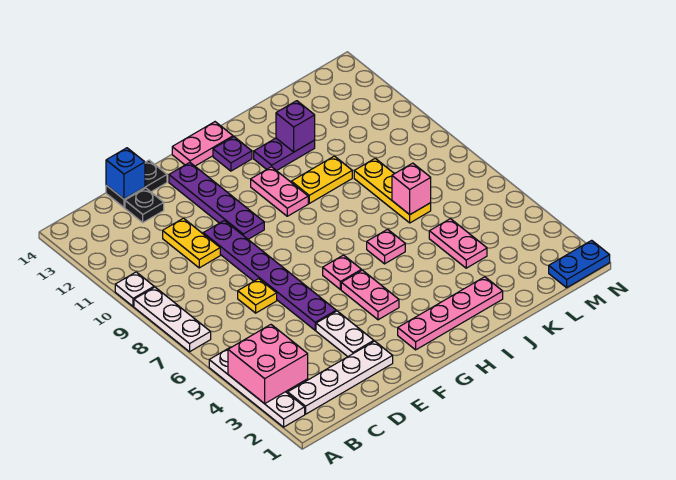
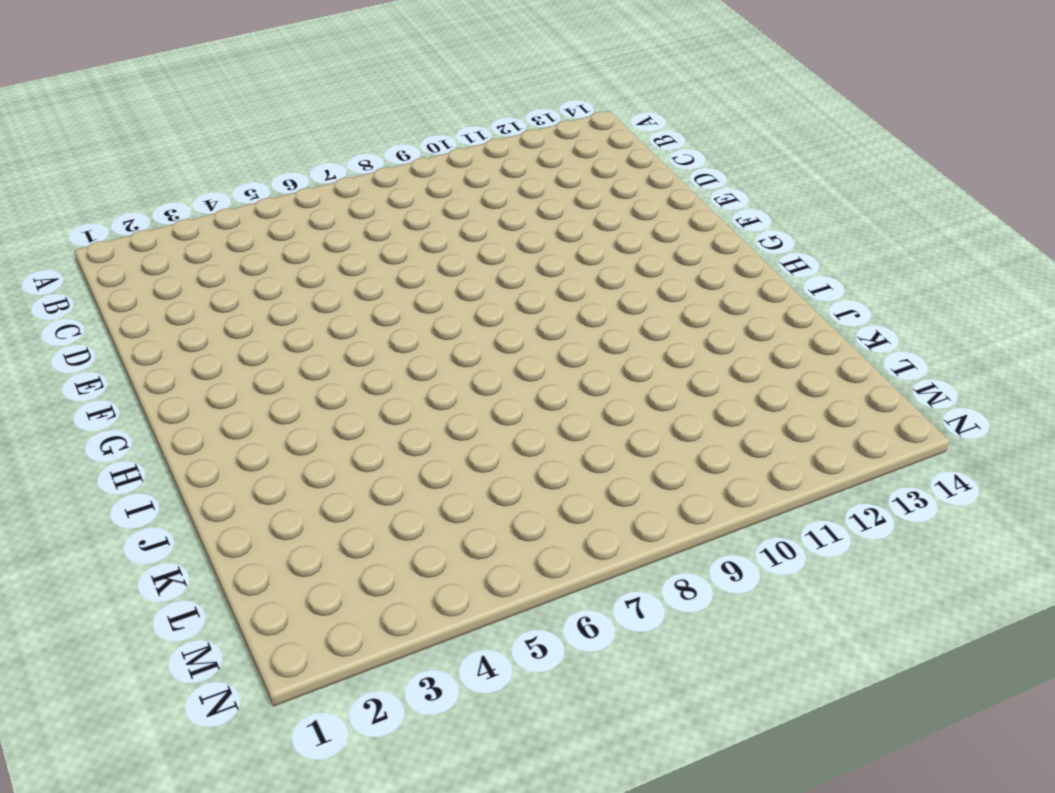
none -> white plate A2:A5 level 1
none -> white plate A7:A9 level 1
none -> white plate A10 level 1

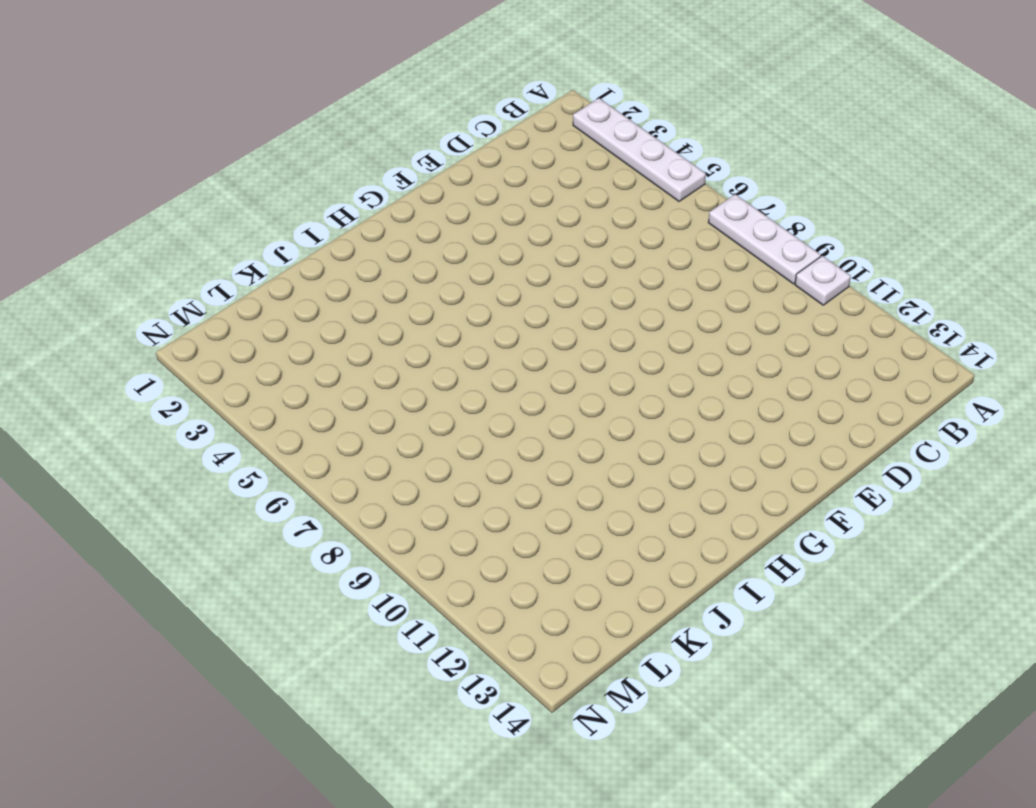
none -> white plate B2:E2 level 1
none -> yellow plate D7 level 1
none -> yellow plate D10:D11 level 1

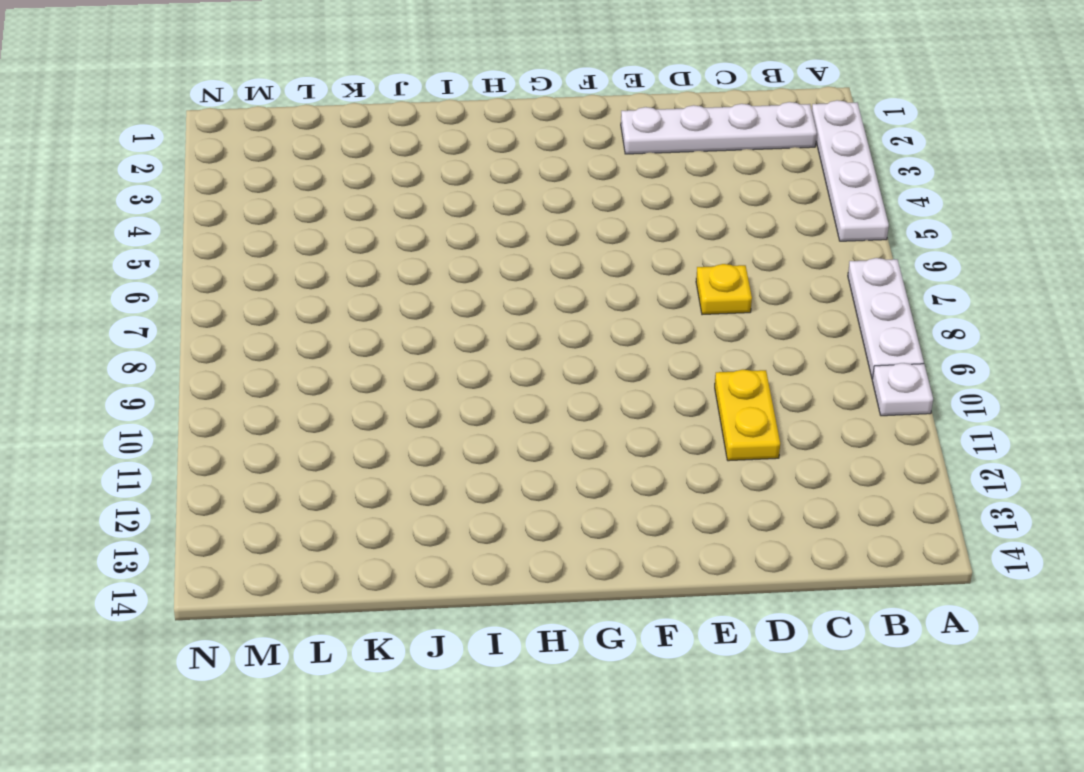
none -> black plate D13 level 1
none -> black plate D14:E14 level 1
none -> white plate E3:E4 level 1

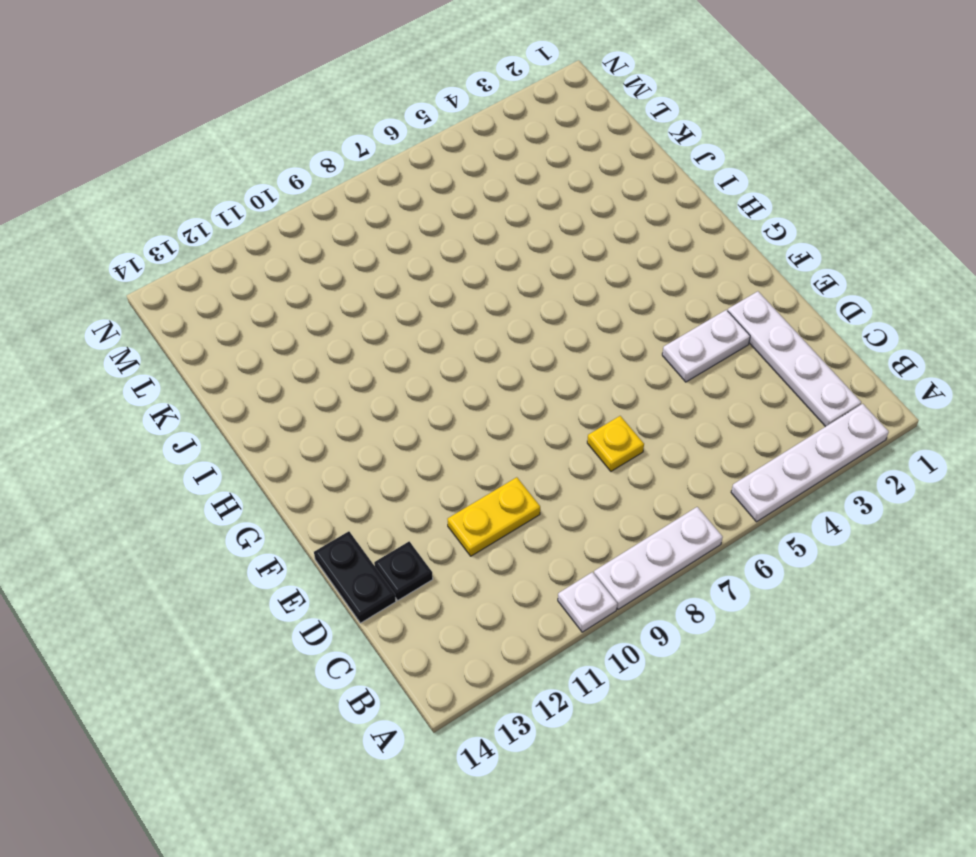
none -> purple plate E5:E10 level 1
none -> purple plate F10:F13 level 1
none -> pink plate G2:J2 level 1

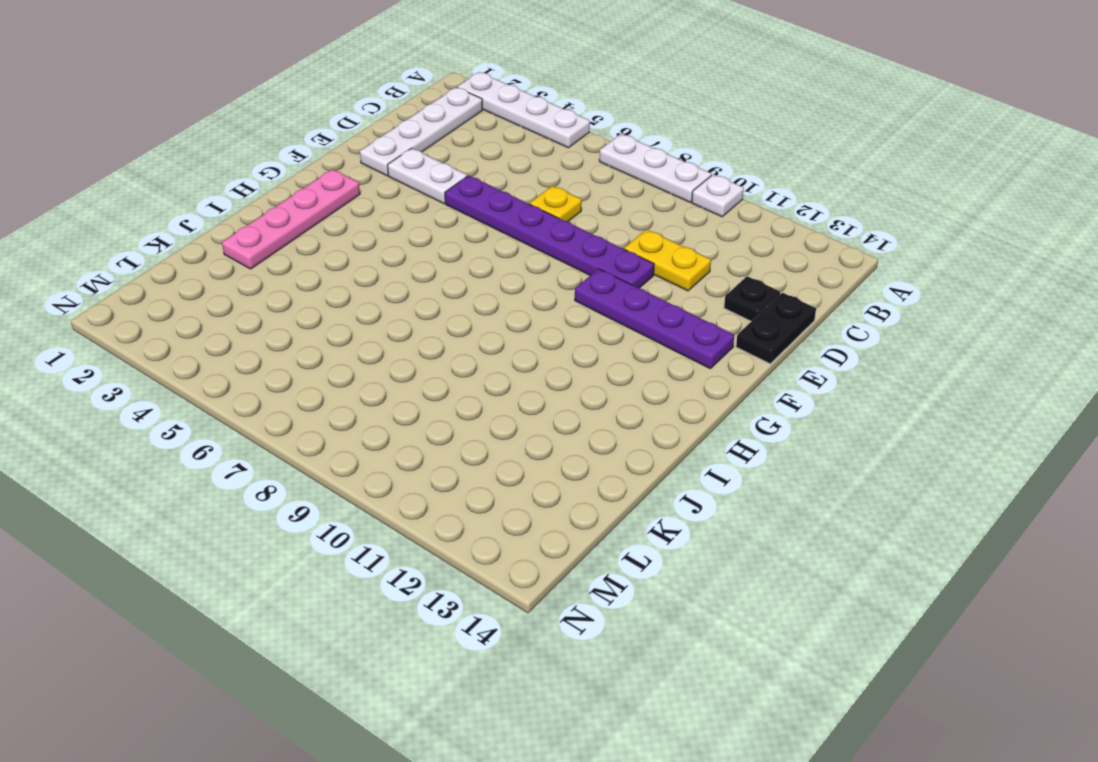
none -> pink plate G4:G5 level 1
none -> pink plate G6 level 1
none -> pink plate G14:H14 level 1

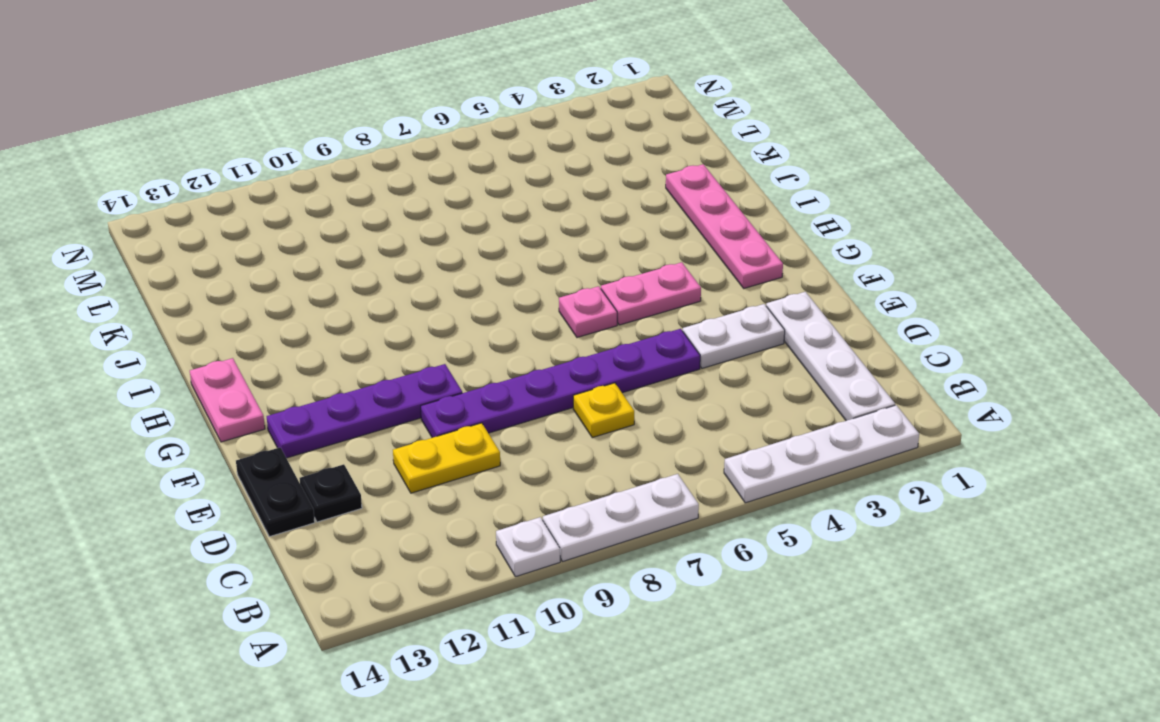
none -> pink plate H10:H11 level 1
none -> purple plate H13 level 1
none -> pink plate I6 level 1

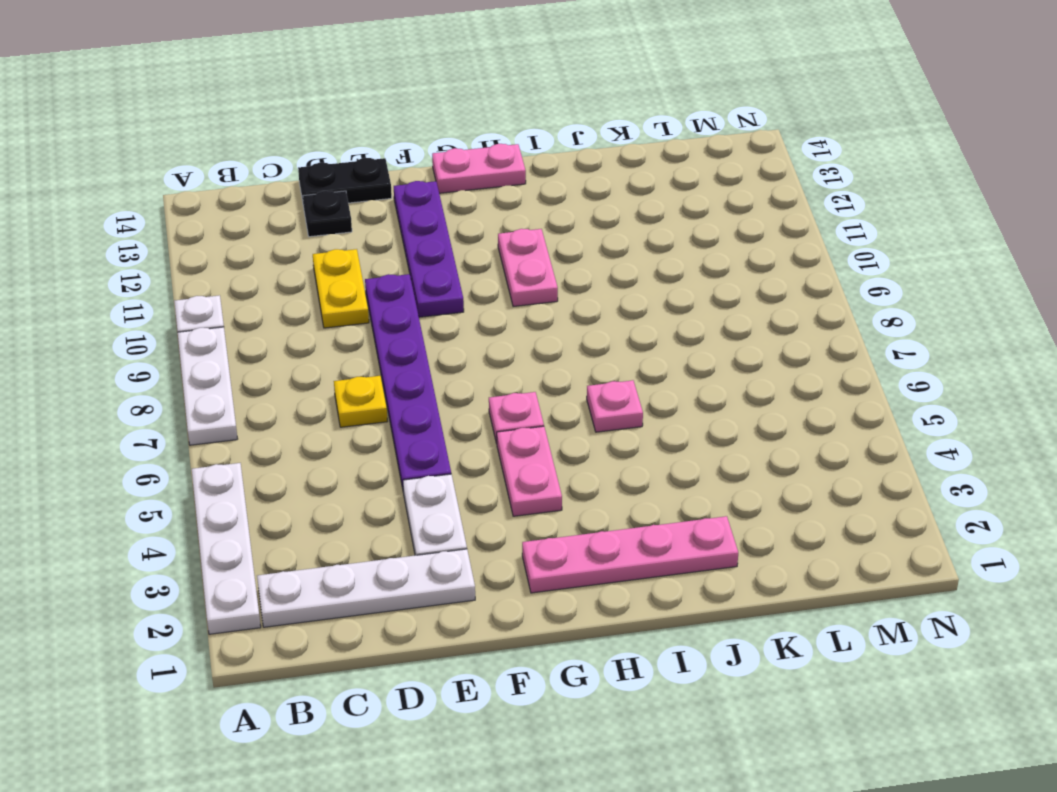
none -> purple plate H13 level 1
none -> yellow plate I10:J10 level 1
none -> purple plate I12:J12 level 1

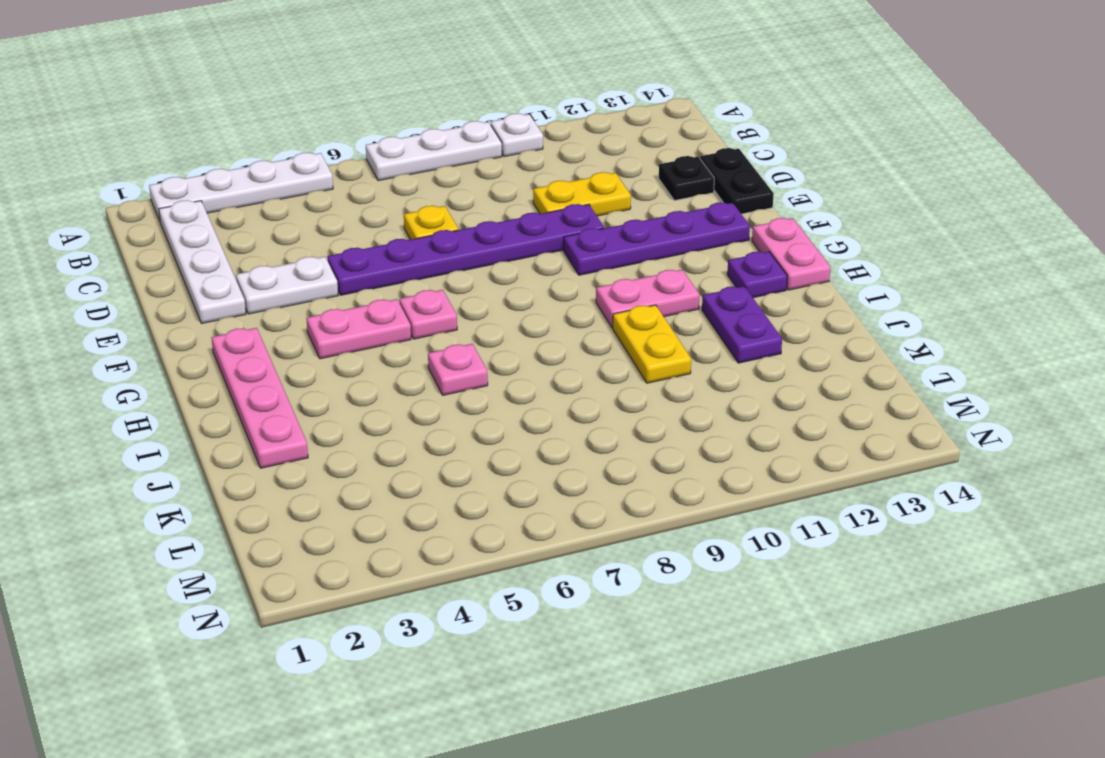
none -> pink plate K4:K5 level 1
none -> yellow plate K7:K9 level 1
none -> blue plate M1:N1 level 1

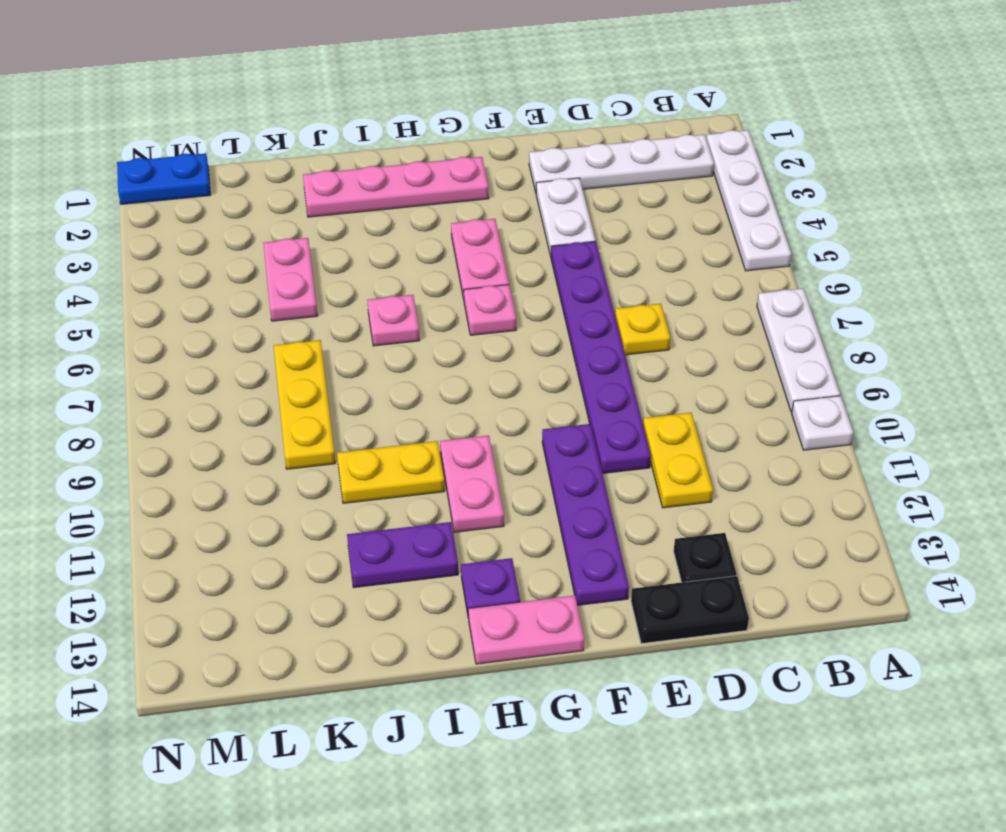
none -> pink brick A3:B4 level 2
none -> blue brick D14 level 2
none -> purple brick J12 level 2

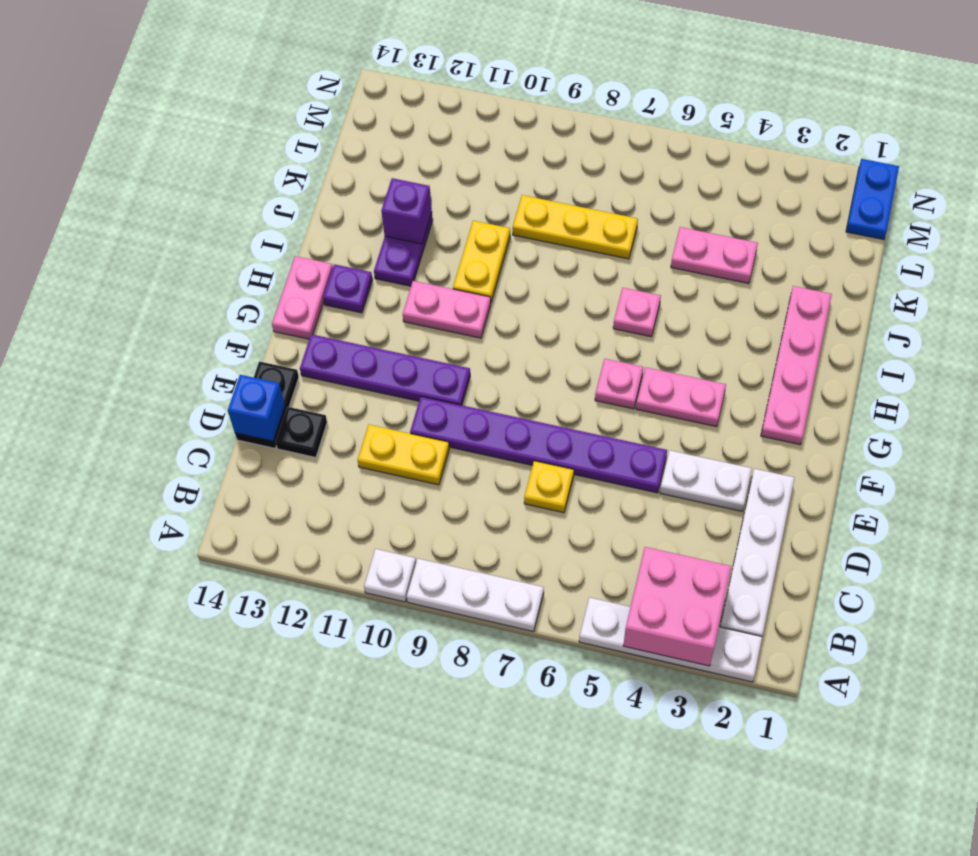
none -> pink brick K7 level 2

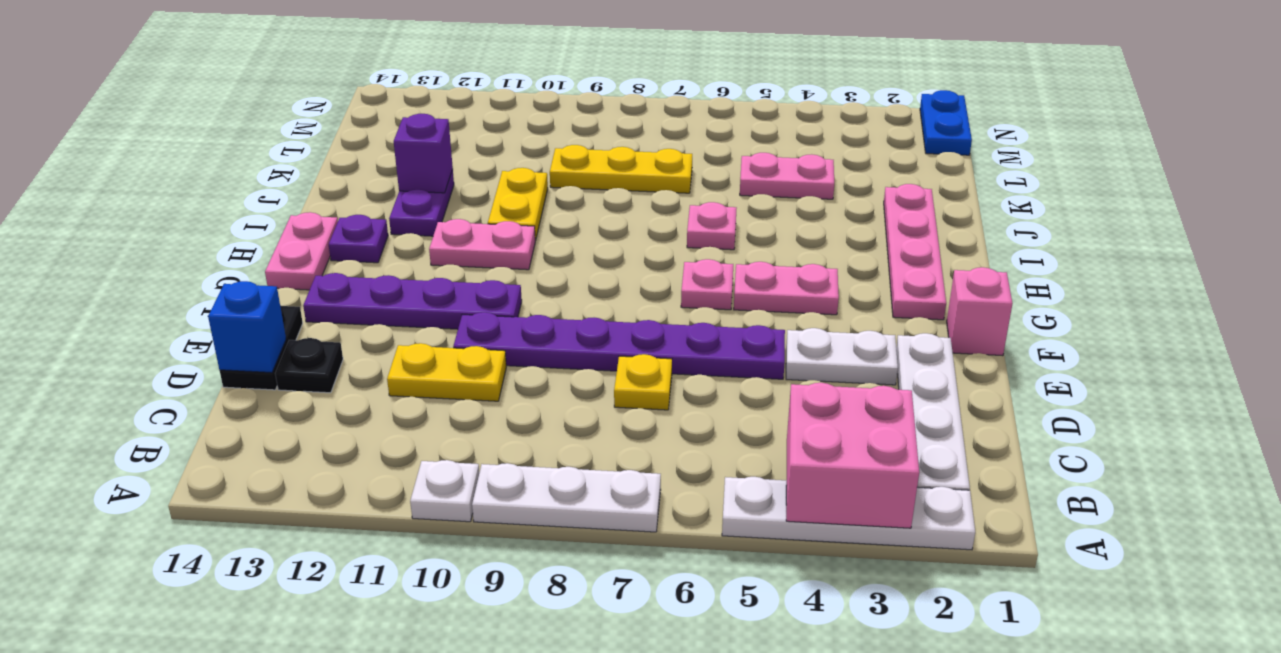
pink brick F1 level 1 -> pink brick K7 level 2

